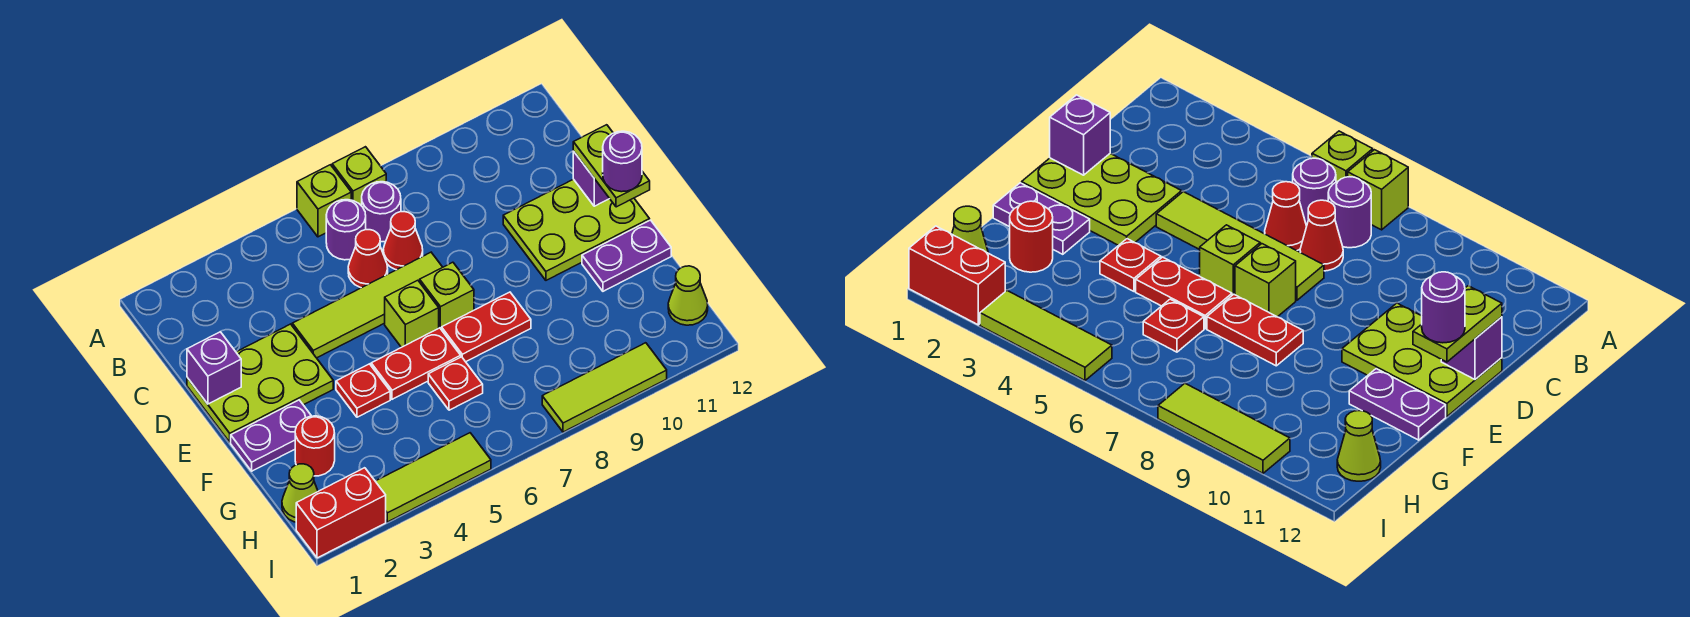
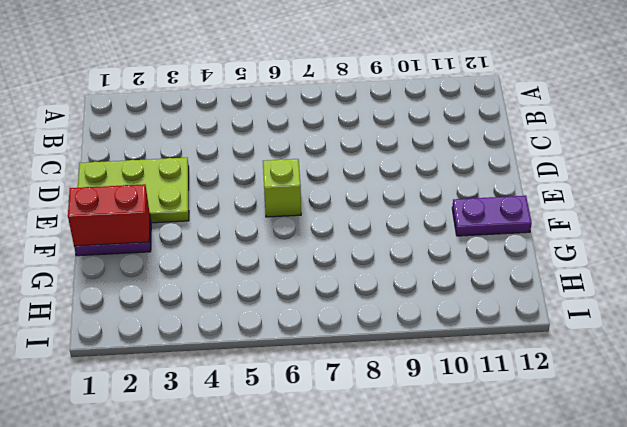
red brick F1:F2 level 2 -> red brick I1:I2 level 1
none -> lime brick A6 level 1
none -> lime brick A7 level 1
none -> purple round brick B6 level 1

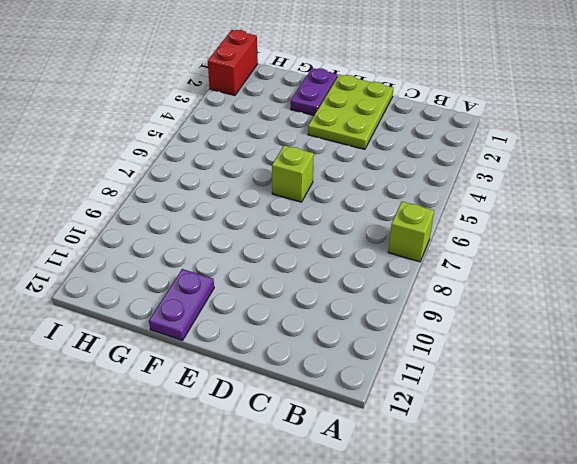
none -> lime brick A6 level 1
none -> purple round brick B6 level 1
none -> purple round brick B7 level 1

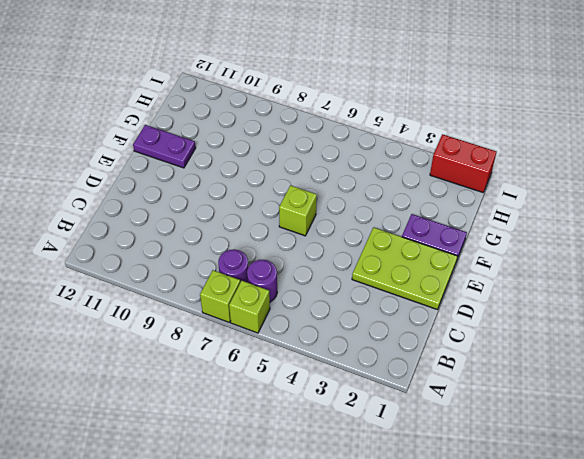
none -> red cone C6 level 1
none -> red cone C7 level 1
none -> lime tile D4:D7 level 1

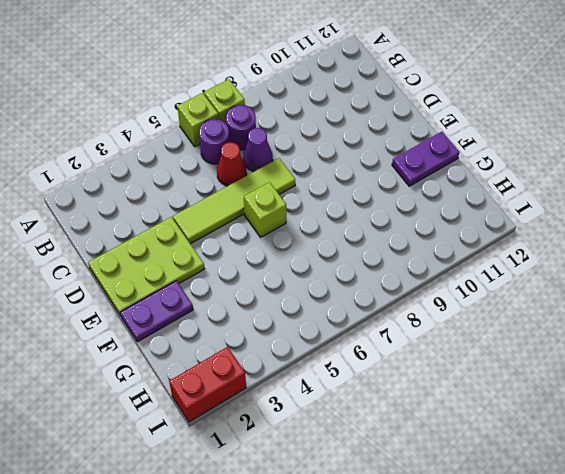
purple cone C7 level 1 -> red cone C7 level 1
none -> lime plate D10:E12 level 1
none -> lime brick E7 level 1
none -> red plate F4 level 1

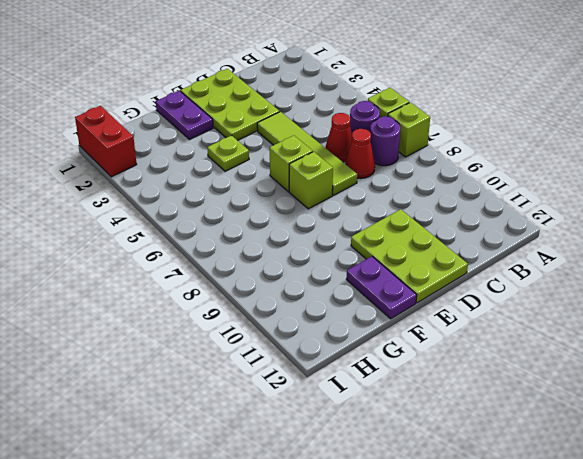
lime plate F4 level 1 -> red plate F4 level 1
none -> red plate F5:F6 level 1
none -> red plate F7:F8 level 1
none -> red round brick G2 level 1

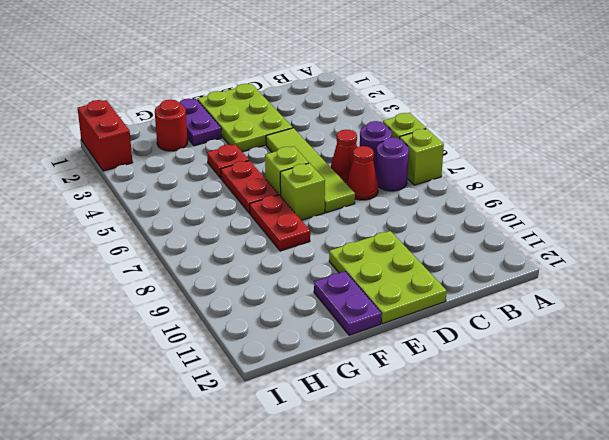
none -> red plate G6 level 1
none -> lime cone H1 level 1
none -> lime cone H12 level 1

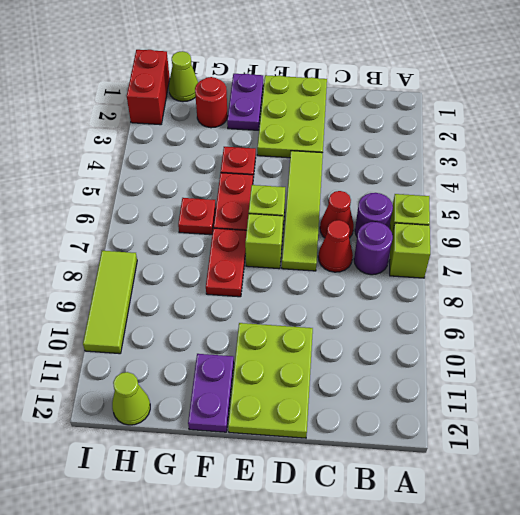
none -> lime tile I3:I5 level 1
none -> purple brick D1 level 2
none -> purple brick D12 level 2

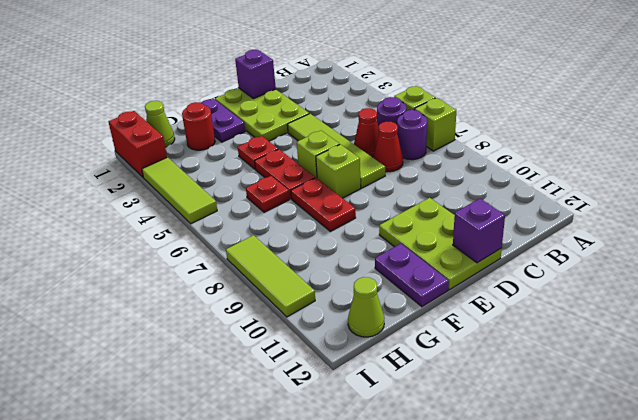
none -> lime plate D12:E12 level 3
none -> purple round brick E12 level 4

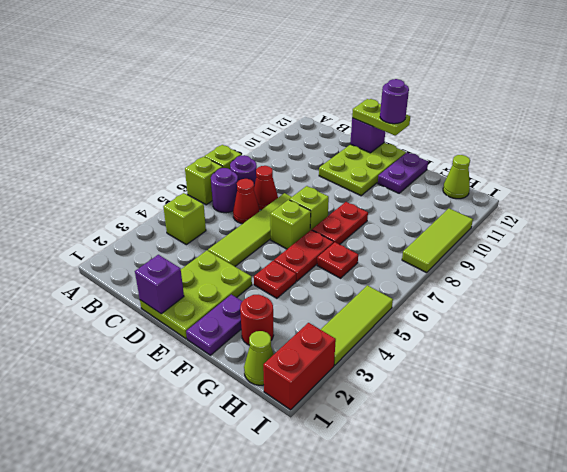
lime brick B4 level 1 -> none

